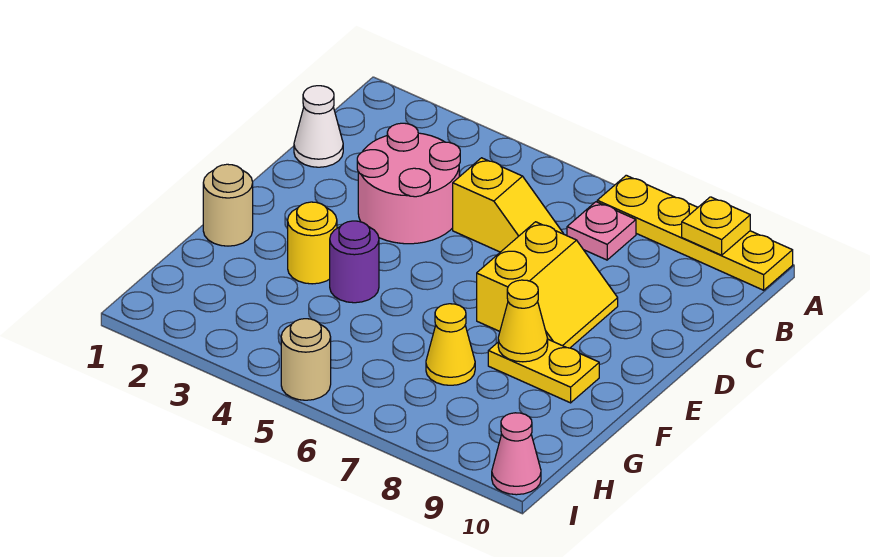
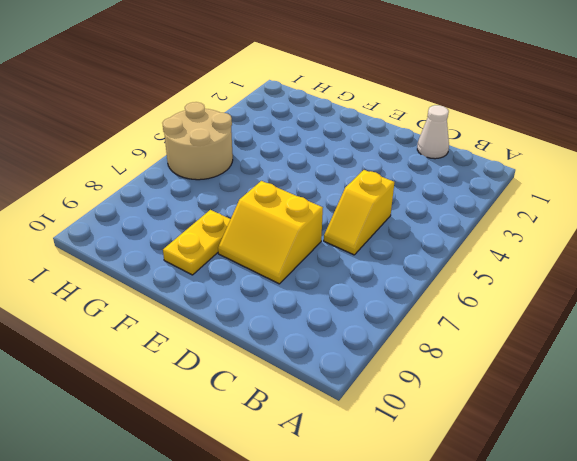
tan round brick H5:I6 level 1 -> tan round brick I5 level 1
none -> yellow plate A7:A10 level 1
none -> pink plate B7 level 1
none -> pink round brick C3:D4 level 1

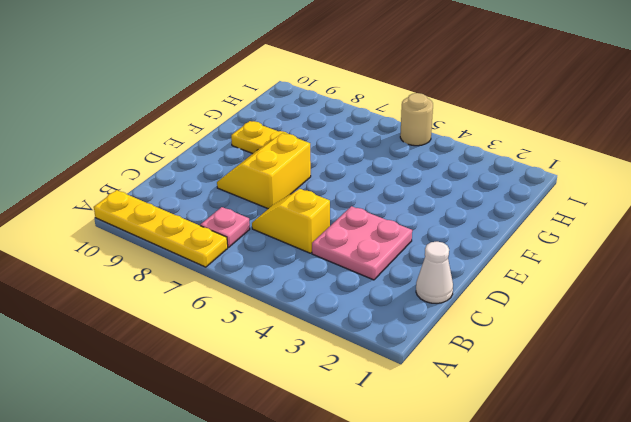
pink plate C3:D4 level 1 -> pink round brick C3:D4 level 1
none -> tan round brick F1 level 1
none -> yellow round brick F3 level 1
none -> purple round brick F4 level 1

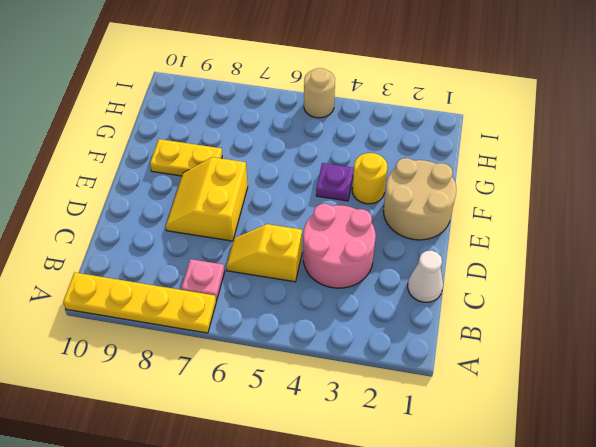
tan round brick E1:F2 level 1 -> tan round brick F1 level 1
purple plate F4 level 1 -> purple round brick F4 level 1
none -> yellow cone G7 level 1
none -> pink cone I10 level 1
none -> yellow plate A9 level 2

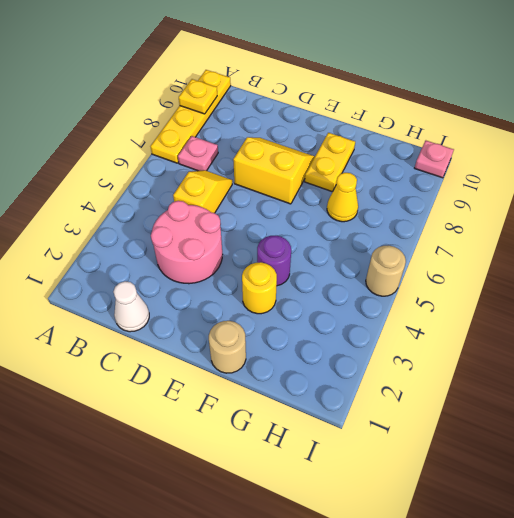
pink plate I10 level 1 -> pink cone I10 level 1
none -> yellow cone F8 level 2

